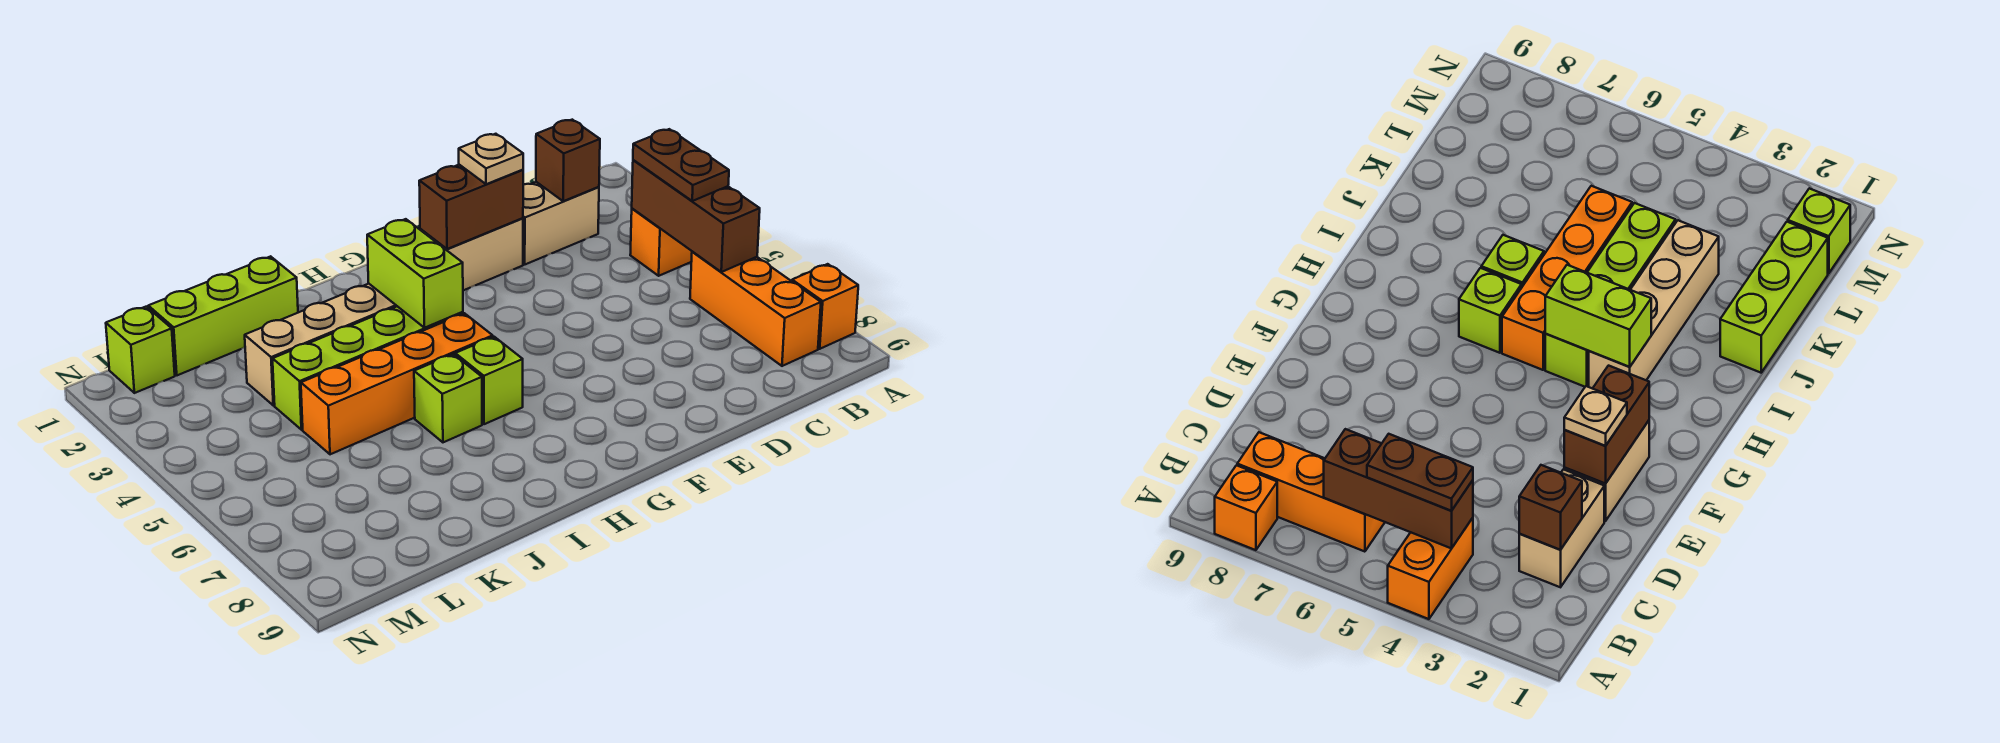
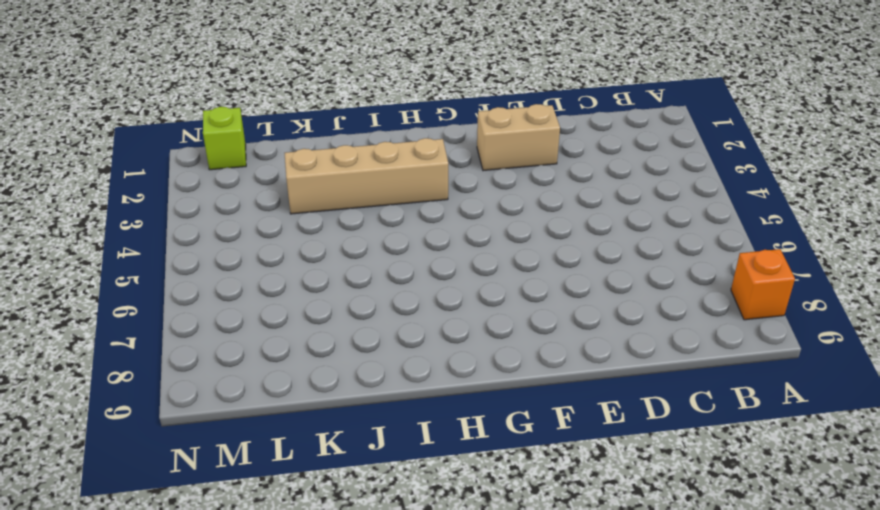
none -> orange brick A4:B4 level 1
none -> orange brick B6:B8 level 1
none -> tan brick C2:D2 level 1

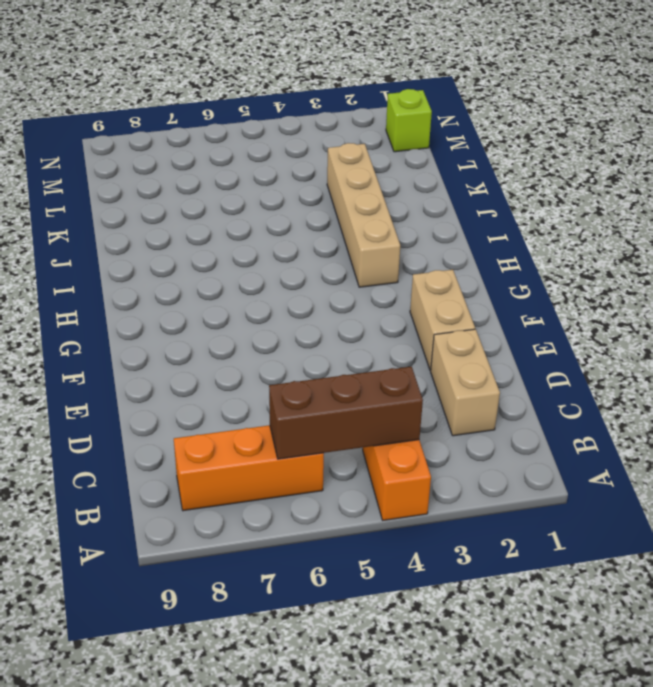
none -> orange brick A8 level 1
none -> lime brick H4:K4 level 1
none -> orange brick H5:K5 level 1

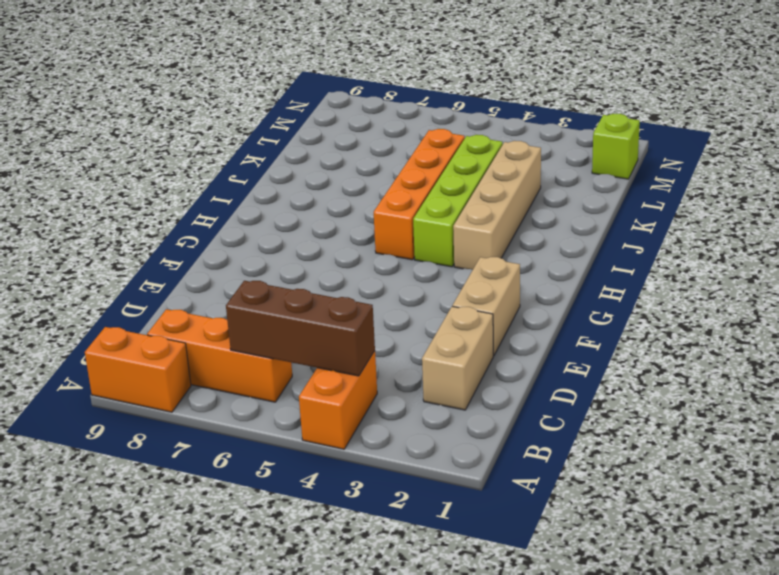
orange brick A8:A9 level 1 -> orange brick A8 level 1
none -> lime brick H6 level 1
none -> lime brick I6 level 1
none -> lime brick J1:L1 level 1

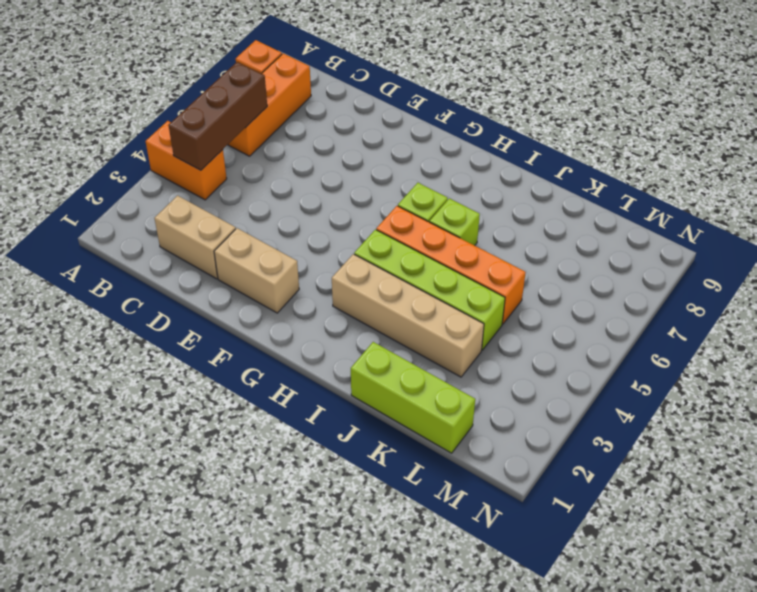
none -> lime brick M1 level 1
none -> brown brick C2 level 2
none -> brown brick E2:F2 level 2

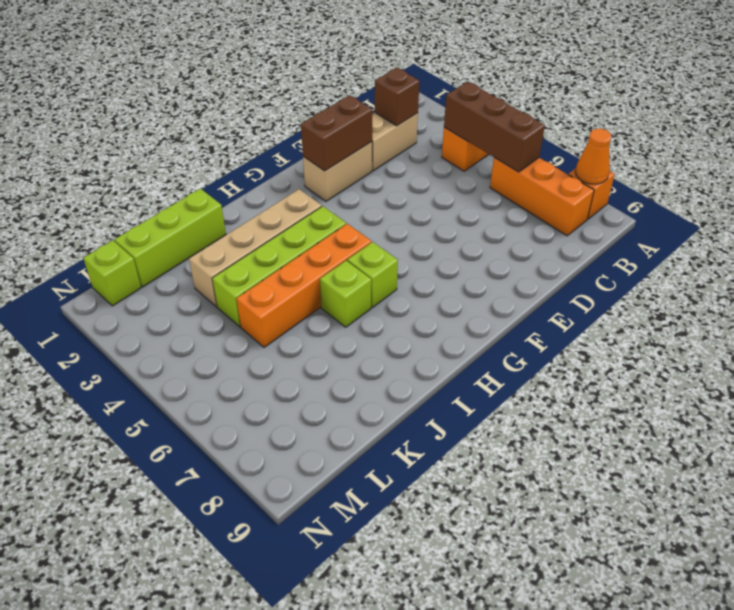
orange cone A8 level 2 -> none
none -> lime brick H3:H4 level 2
none -> brown plate B4:B5 level 3
none -> tan plate E2 level 3

